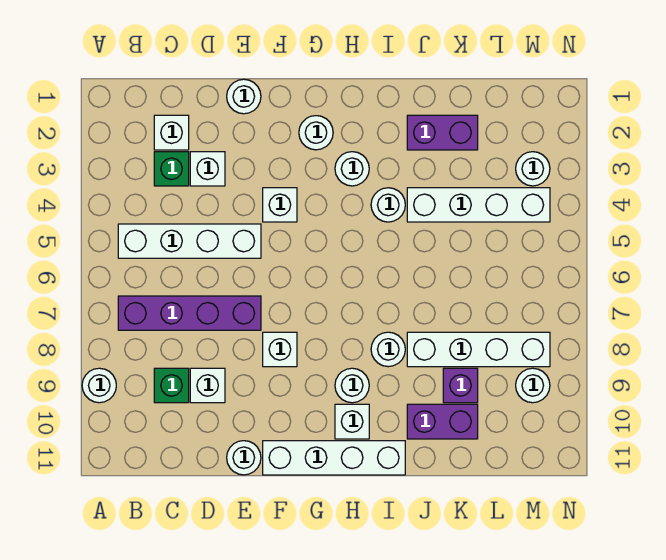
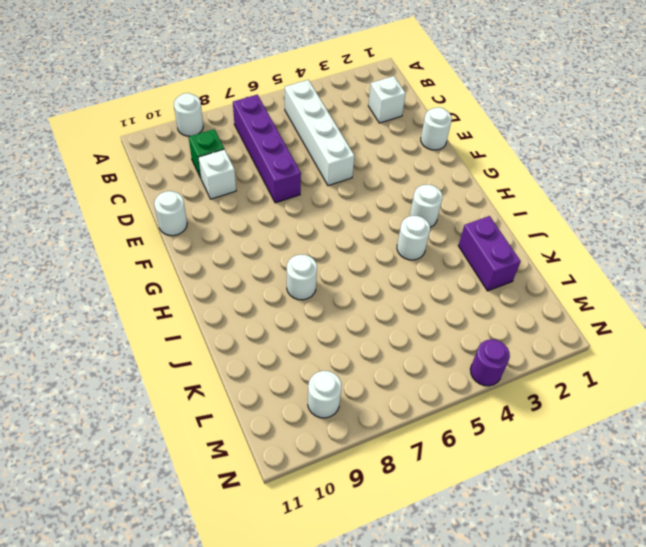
purple round brick N4 level 1 -> none
none -> green brick C3 level 1
none -> white brick D3 level 1
none -> white brick F4 level 1

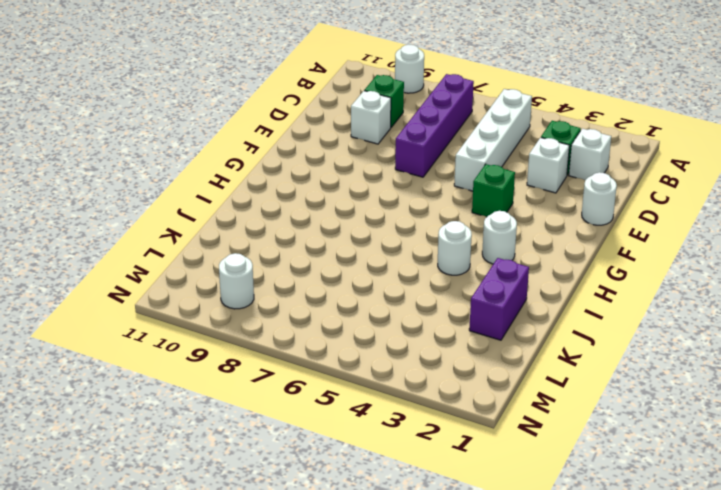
green brick F4 level 1 -> white brick F4 level 1
none -> white round brick E11 level 1
none -> white brick F8 level 1
none -> white brick F11:I11 level 1

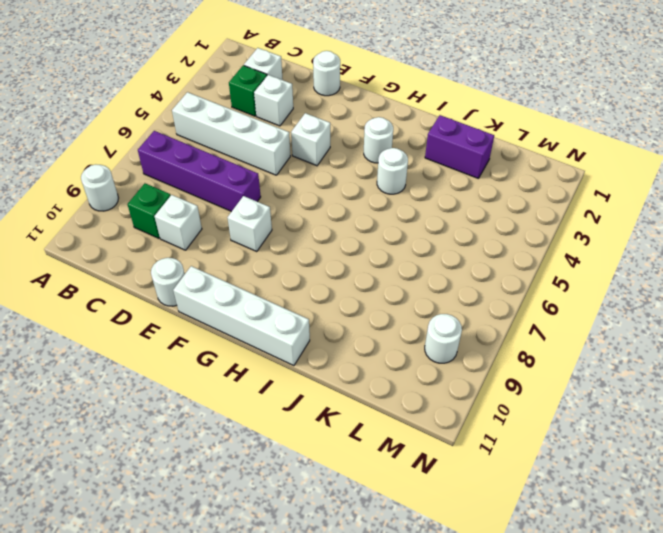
none -> white round brick G2 level 1
none -> white round brick H9 level 1
none -> white brick H10 level 1

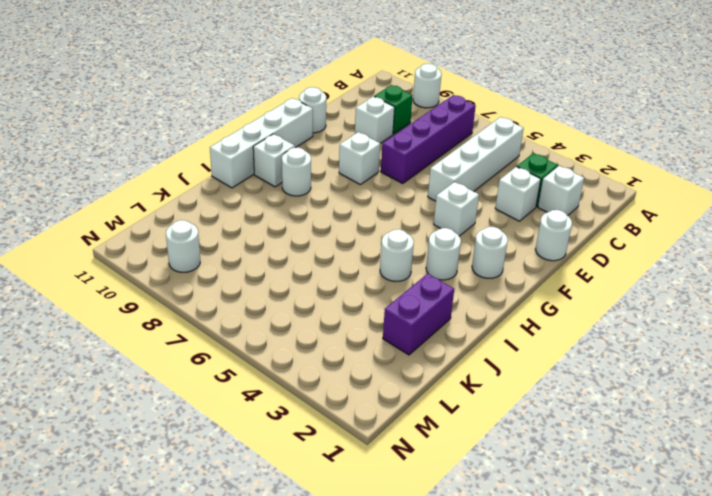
none -> white round brick I8 level 1
none -> white brick J4:M4 level 1
none -> white brick J8:M8 level 1

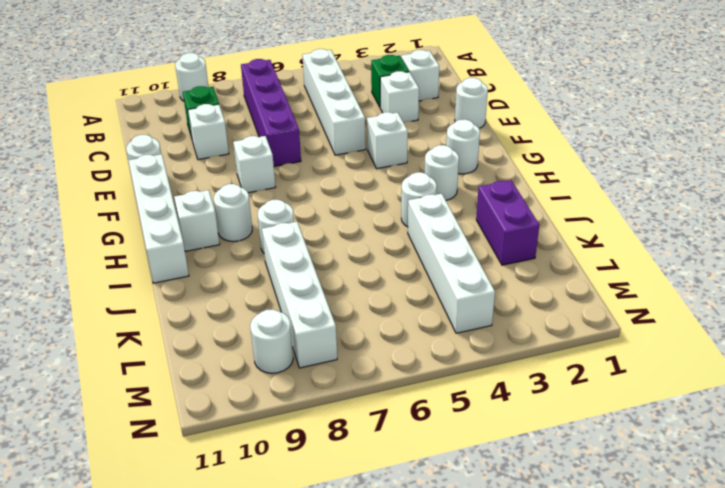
none -> purple brick J10:K10 level 1
none -> purple brick K9 level 1
none -> white round brick M3 level 1

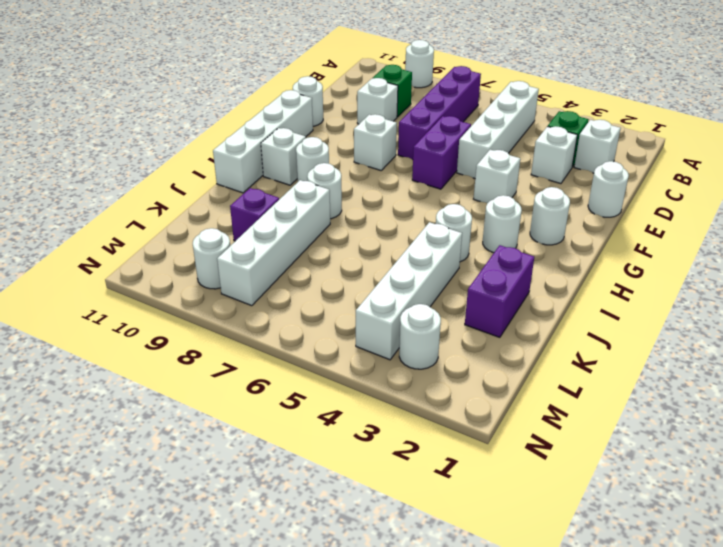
purple brick E6:F6 level 1 -> purple brick J10:K10 level 1

